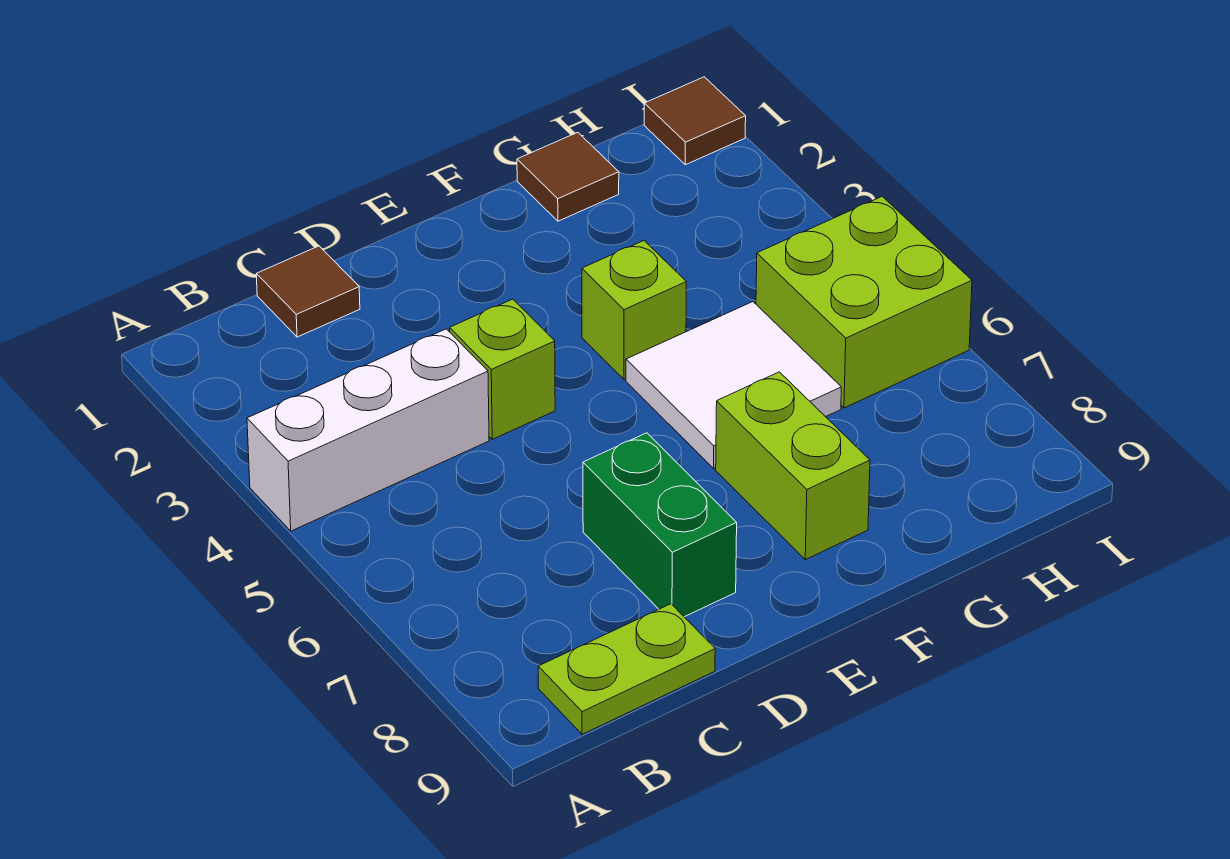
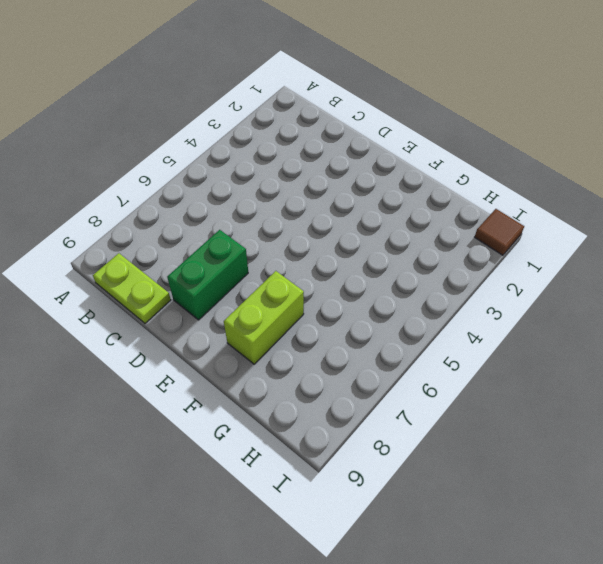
none -> white brick A4:C4 level 1
none -> brown tile C1 level 1

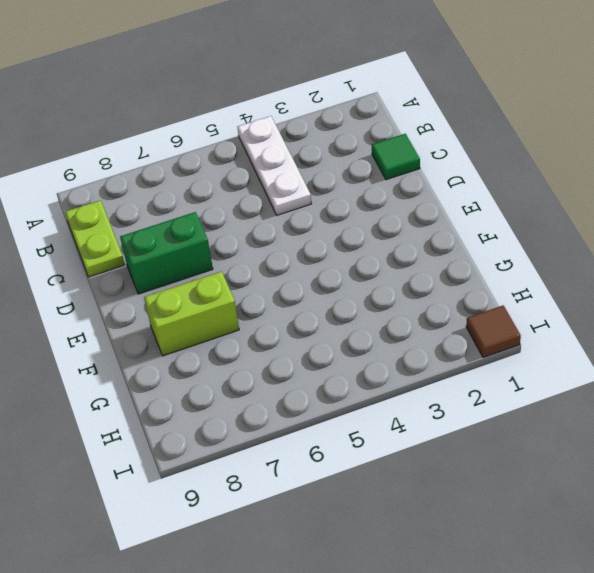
white plate A4:C4 level 1 -> white brick A4:C4 level 1
green tile C1 level 1 -> brown tile C1 level 1
none -> lime brick D4 level 1
none -> lime brick F4 level 1

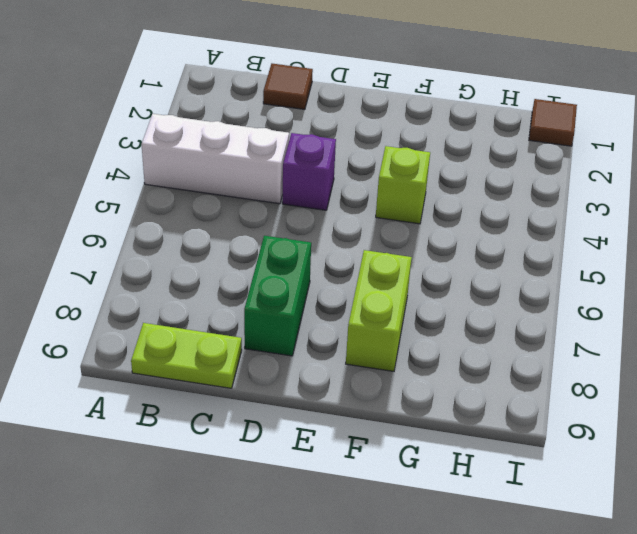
purple brick D4 level 1 -> lime brick D4 level 1
none -> white tile F5:G6 level 1
none -> brown tile G1 level 1

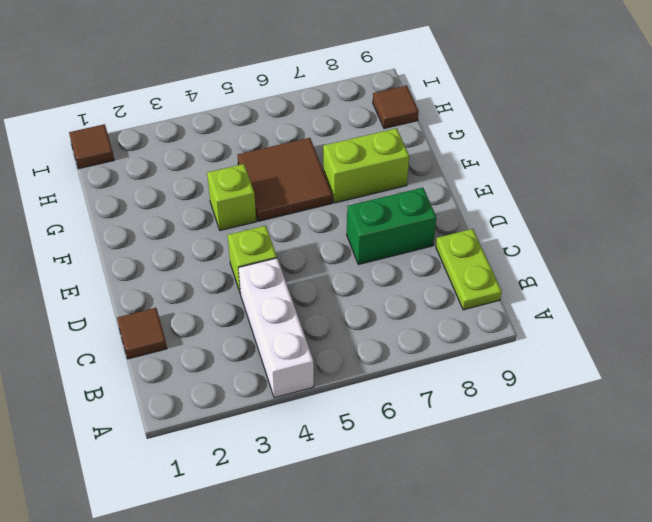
brown tile F5:G6 level 1 -> white tile F5:G6 level 1
brown tile H9 level 1 -> brown tile G1 level 1
none -> lime brick H5:I6 level 1

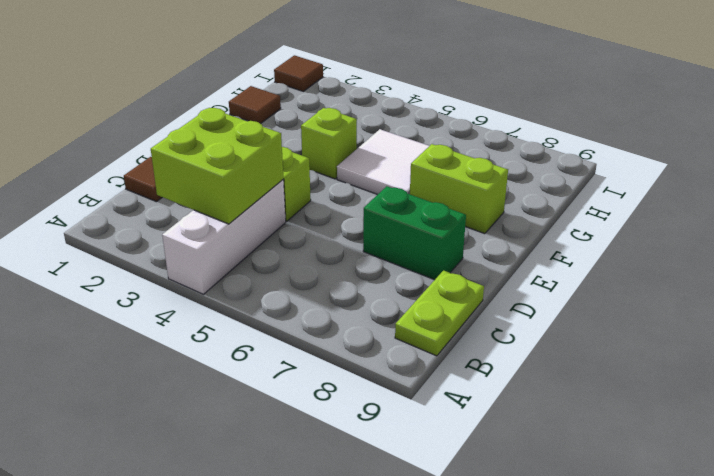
lime brick B3:C4 level 2 -> lime brick H5:I6 level 1

